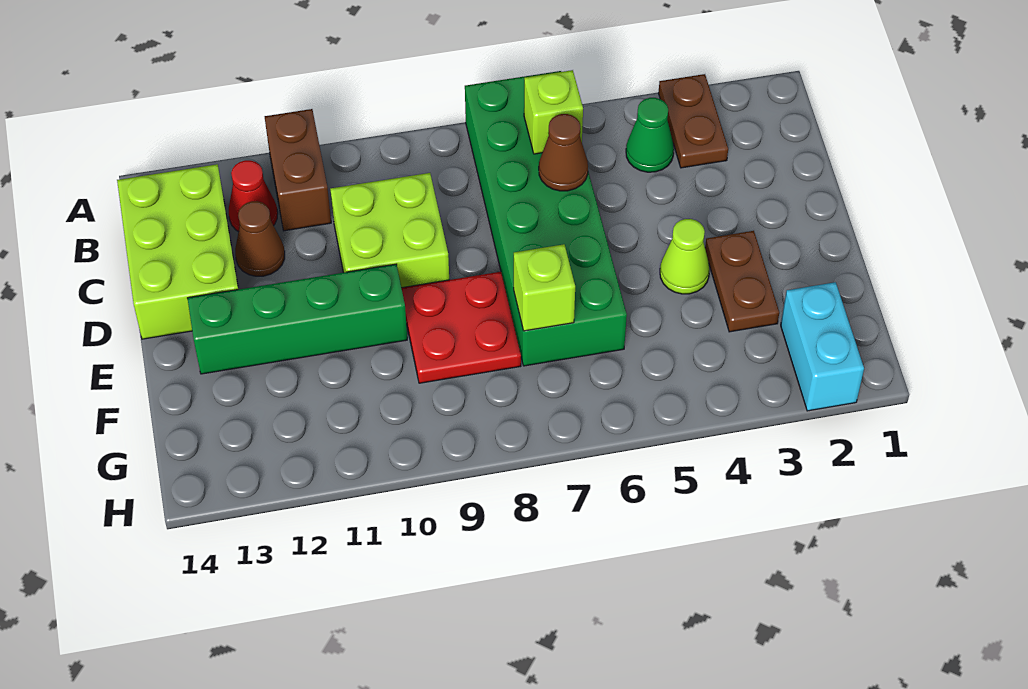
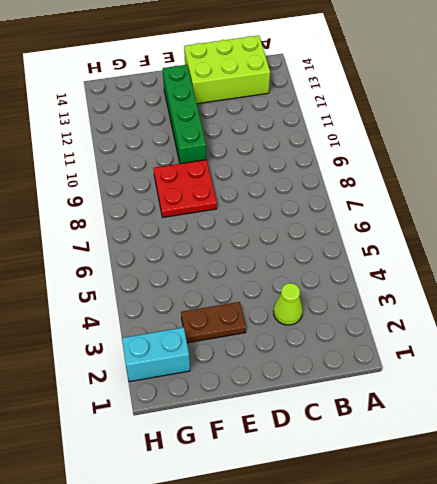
lime cone C3 level 1 -> lime cone E4 level 1
none -> brown plate A3:B3 level 1
none -> green brick A6:F7 level 1
none -> brown brick A11:B11 level 1

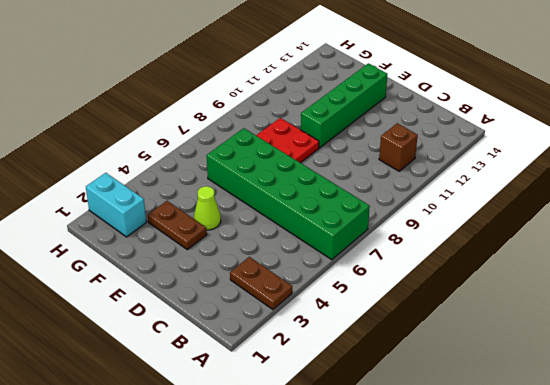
brown brick B11 level 1 -> brown brick A11:B11 level 1
none -> green cone B4 level 1
none -> red cone B12 level 1
none -> lime brick B13:D14 level 1

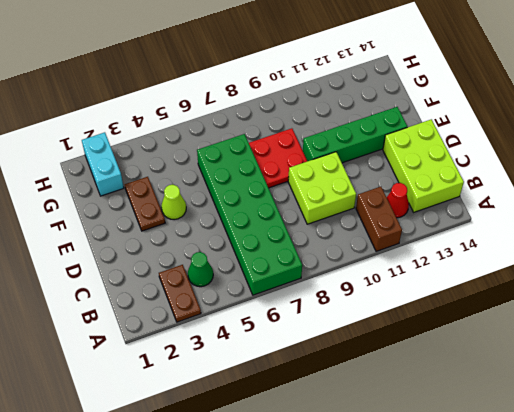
none -> brown cone C12 level 1
none -> lime brick B6 level 2
none -> brown cone C6 level 2

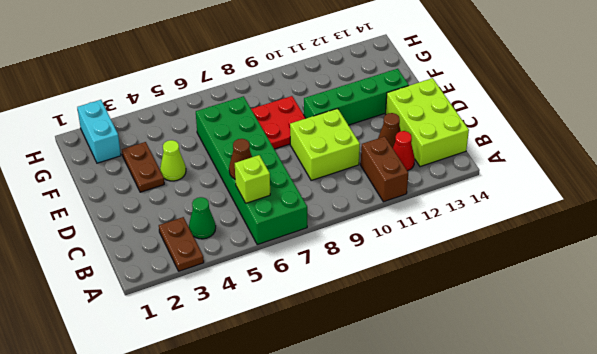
none -> lime brick F7 level 2

